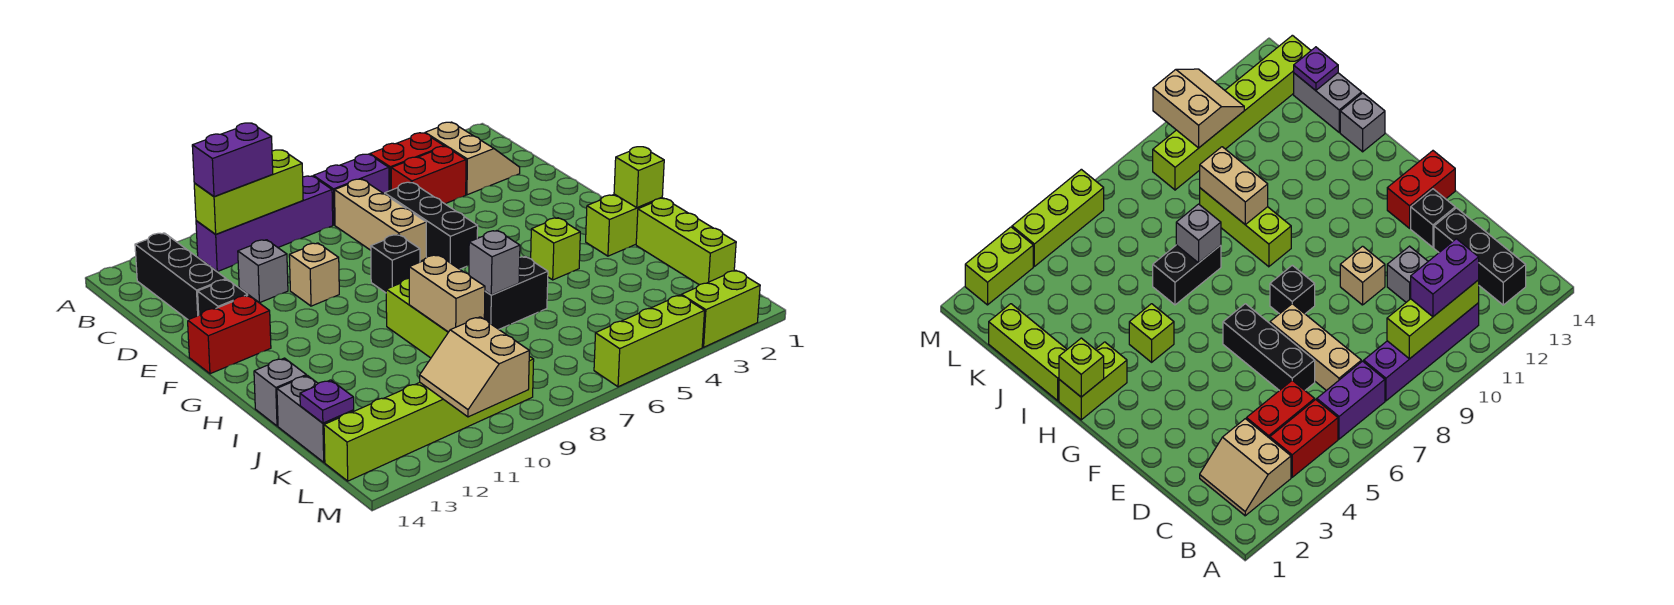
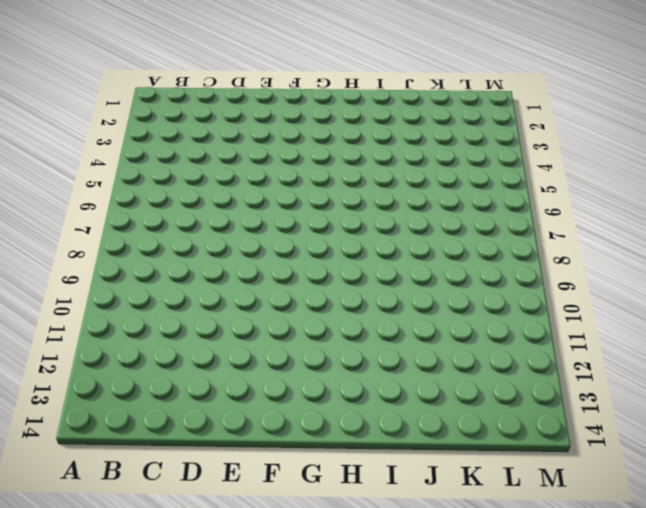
none -> tan slope B2:C3 level 1 top 3
none -> red brick B4:B5 level 1
none -> purple brick B6:B7 level 1
none -> purple brick B8:B11 level 1

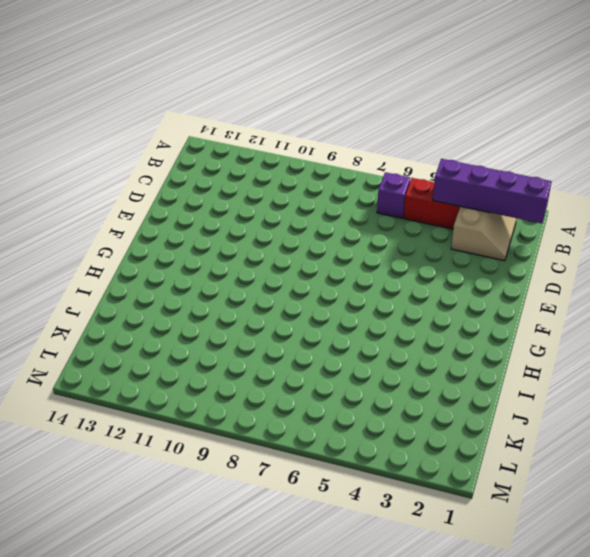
purple brick B1:B4 level 2 -> purple brick B8:B11 level 1
purple brick B6 level 1 -> purple brick B6:B7 level 1
none -> black brick B13:D13 level 1
none -> red brick C4:C5 level 1
none -> tan brick C7:E7 level 1
none -> black brick D6:F6 level 1

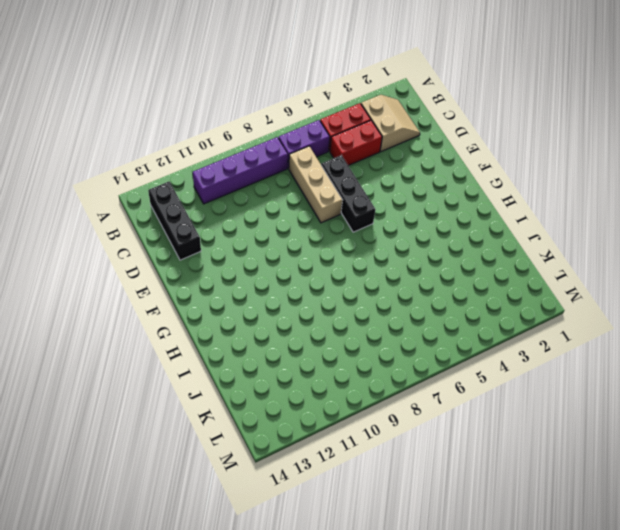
none -> grey brick D11 level 1
none -> tan brick E10 level 1
none -> black brick E13 level 1
none -> black brick F8 level 1

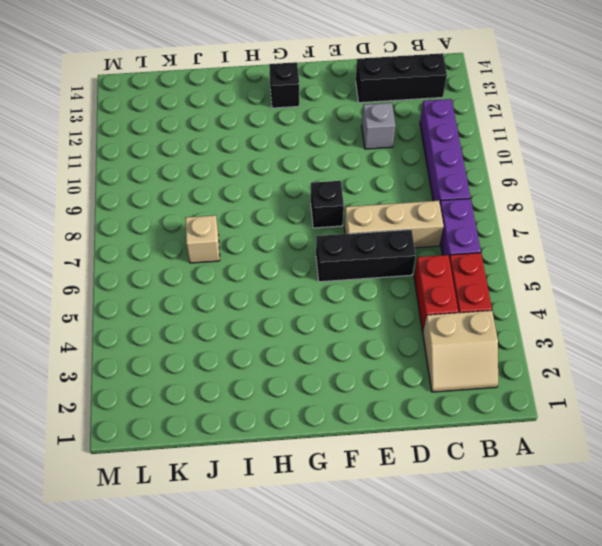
black brick G13 level 1 -> black brick E13 level 1
tan brick J7 level 1 -> tan brick E10 level 1
none -> red brick F13:F14 level 1
none -> lime brick H1:H2 level 1
none -> lime brick H4 level 1
none -> lime brick H9:J9 level 1

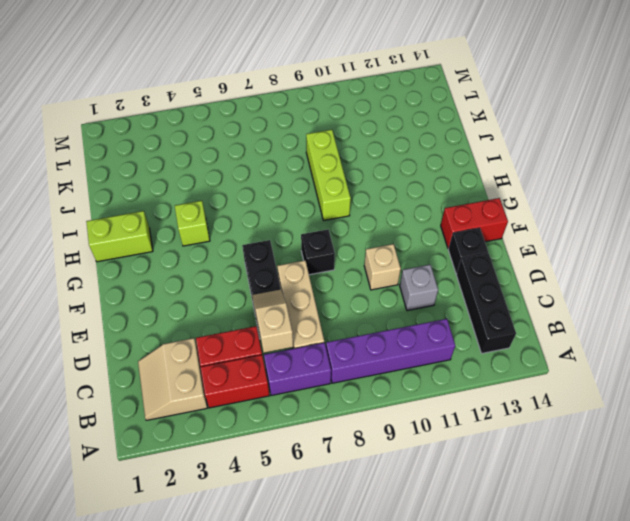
tan slope C6:D6 level 2 top C -> none
none -> lime brick I1:K1 level 1
none -> black brick I6:I7 level 1
none -> grey brick I14 level 1
none -> grey brick J14:K14 level 1

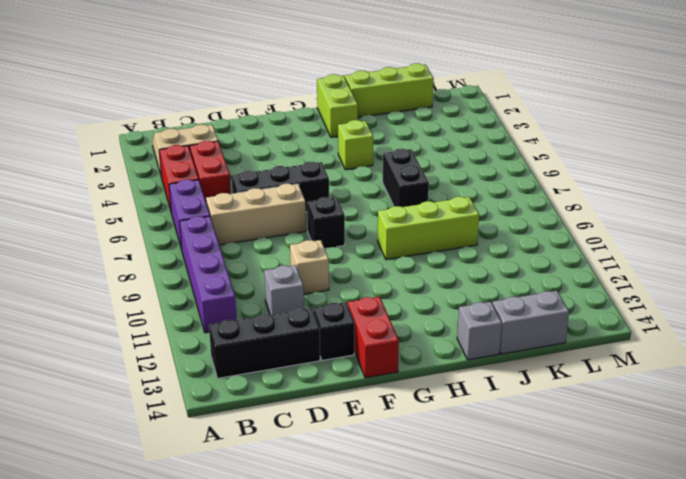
none -> lime brick L9:L14 level 1
none -> lime brick M2:M3 level 1
none -> lime brick M4:M6 level 1
none -> lime brick B9:B11 level 2

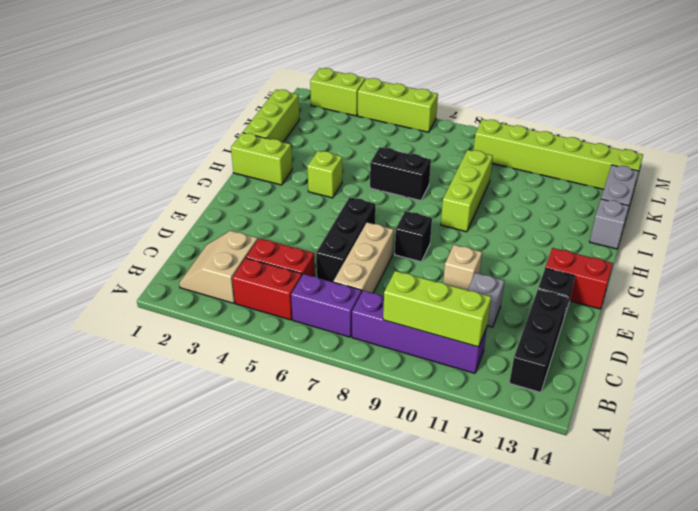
none -> lime brick H1 level 2
none -> grey brick I7 level 2
none -> tan brick I9:J9 level 2
none -> purple plate K14 level 2

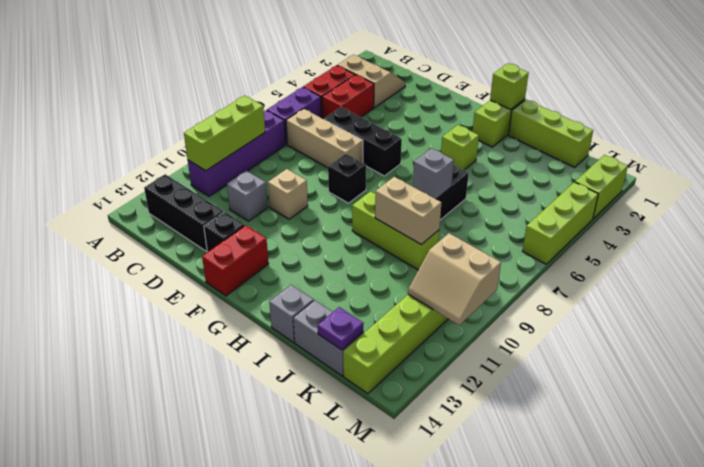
none -> purple brick B10:B11 level 3

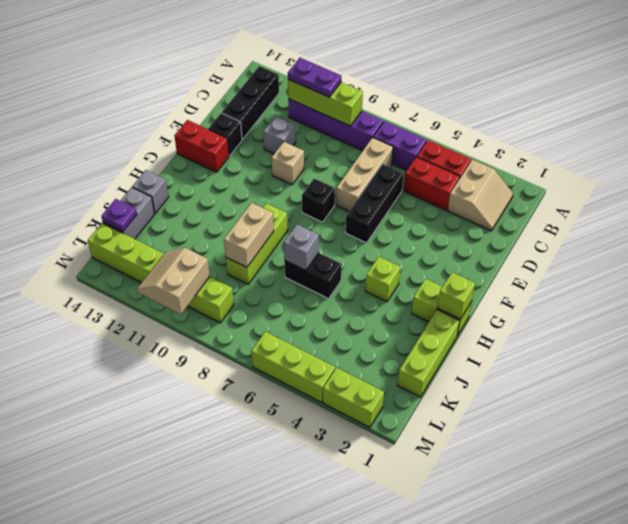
purple plate B10:B11 level 3 -> purple brick B10:B11 level 3

